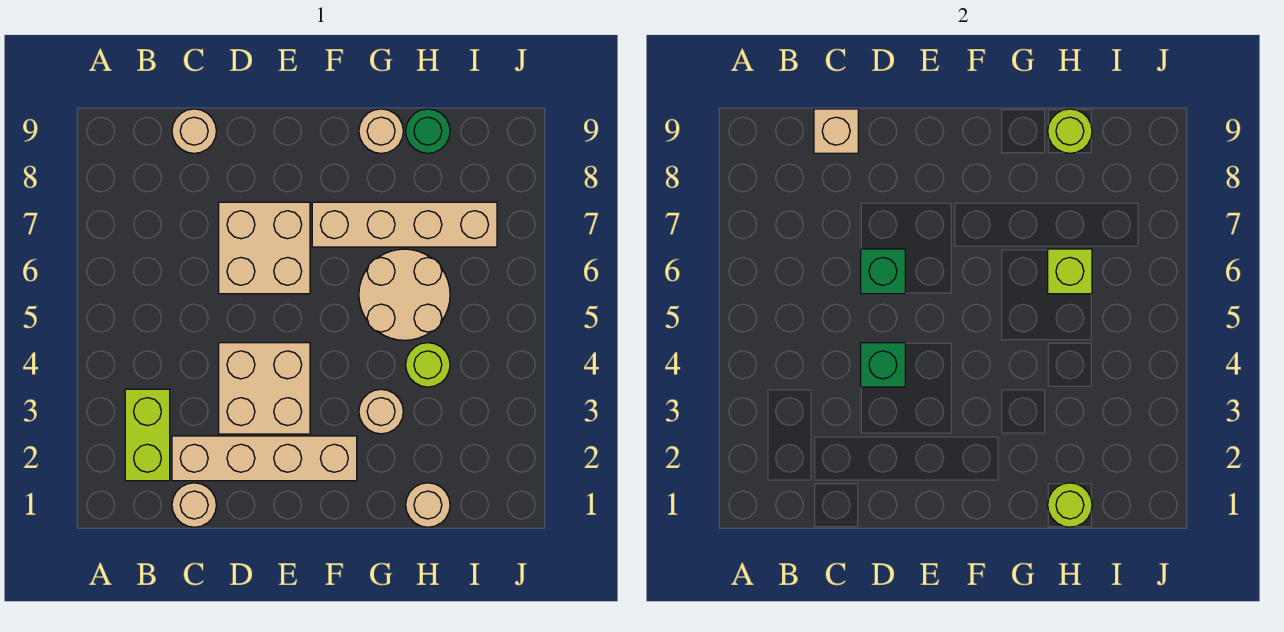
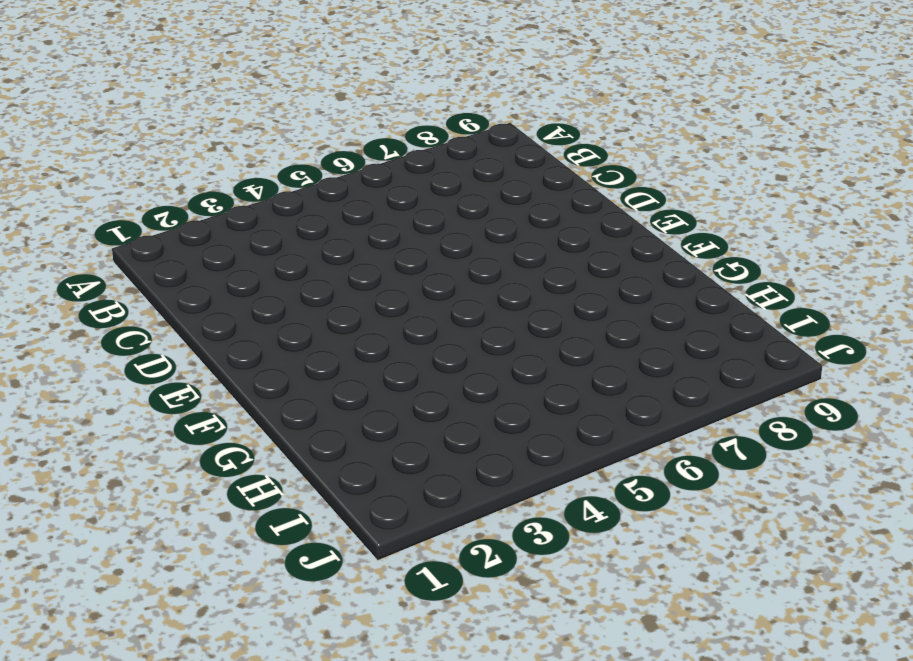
none -> lime brick B2:B3 level 1
none -> tan round brick C1 level 1
none -> tan brick C2:F2 level 1

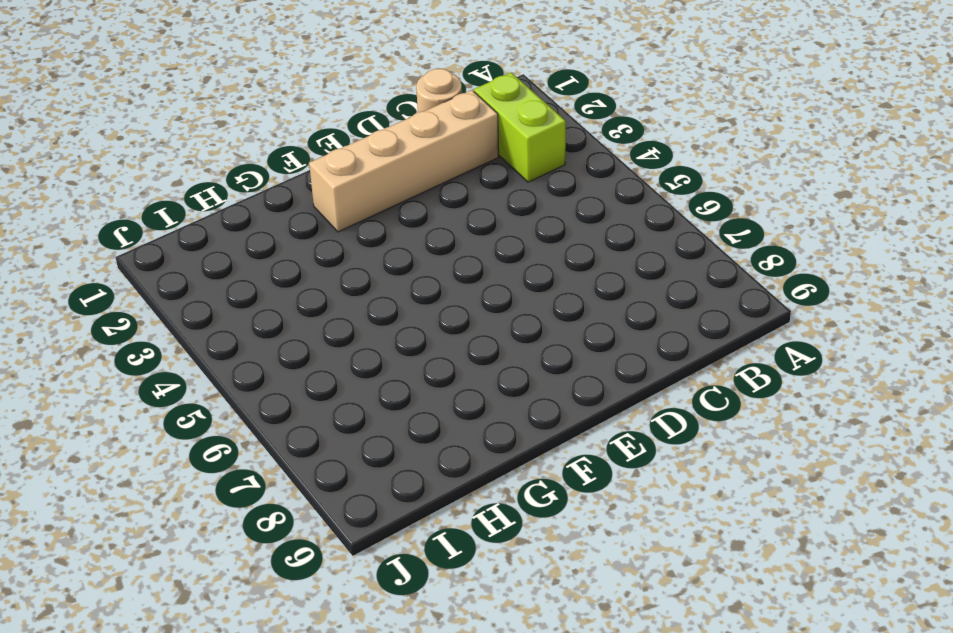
none -> tan round brick C9 level 1
none -> tan brick D3:E4 level 1
none -> tan brick D6:E7 level 1

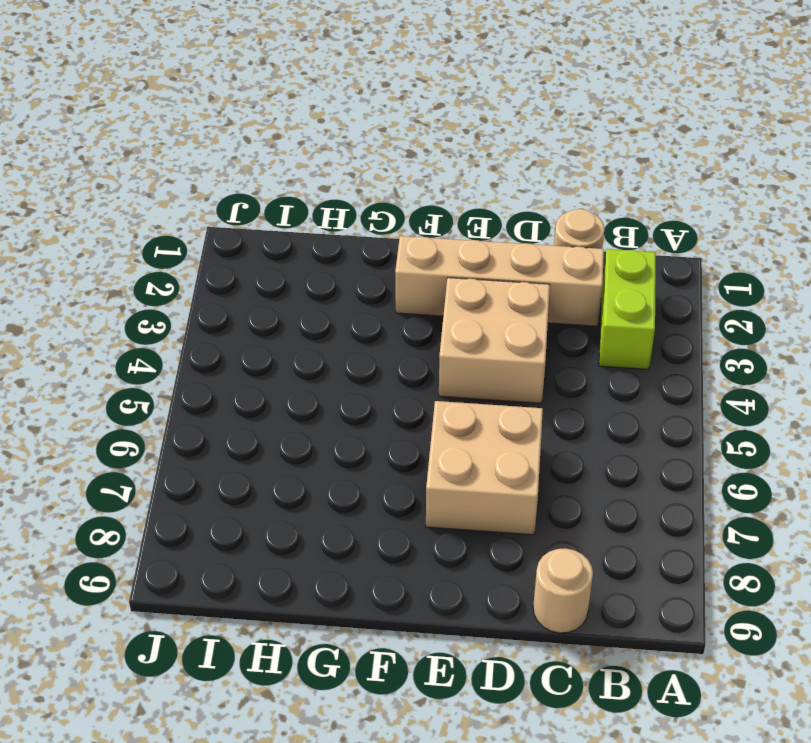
none -> tan brick F7:I7 level 1
none -> tan round brick G3 level 1
none -> tan round brick G5:H6 level 1

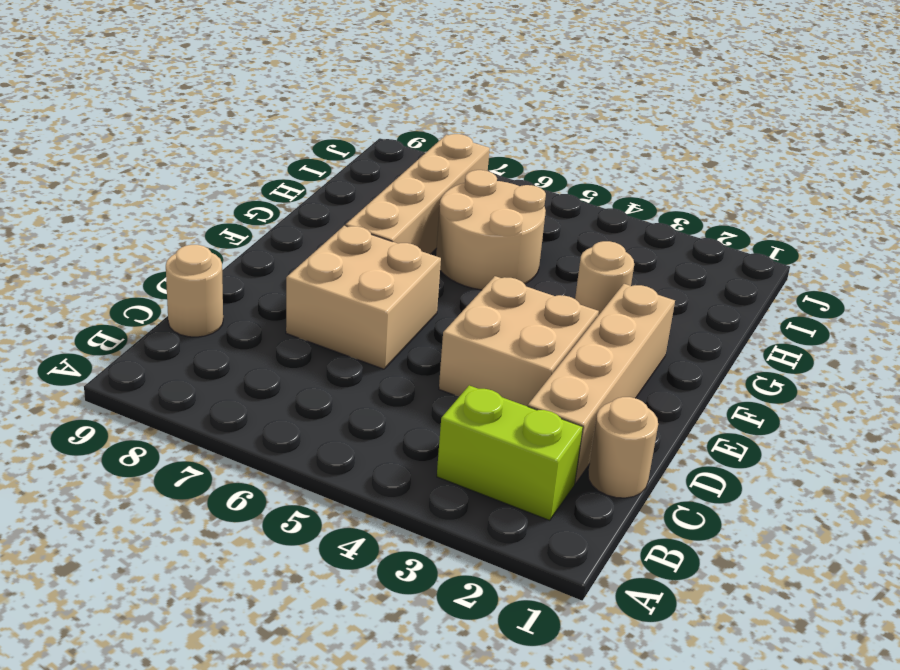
none -> tan round brick G9 level 1
none -> tan round brick H1 level 1
none -> lime round brick H4 level 1

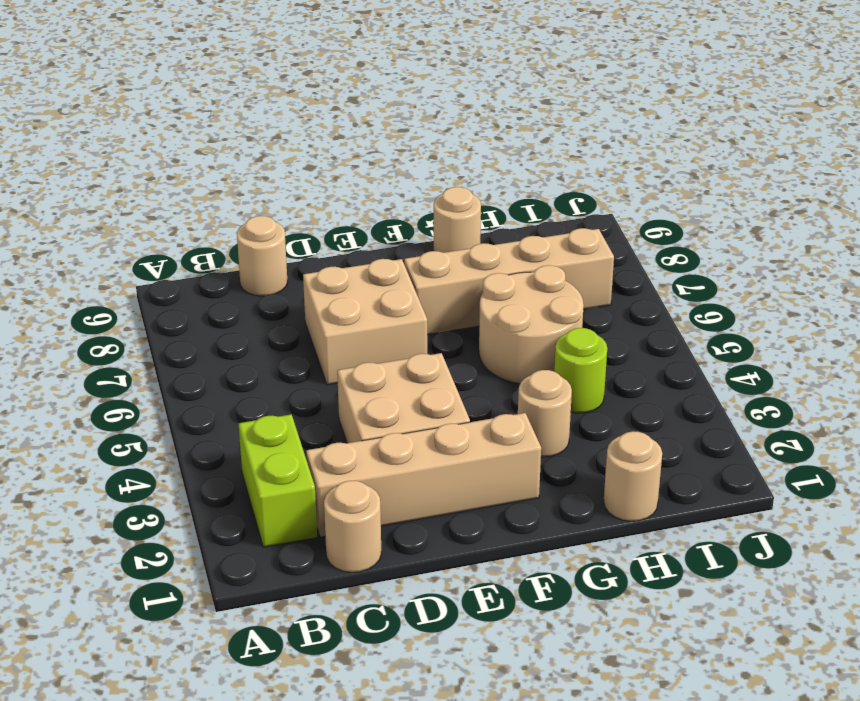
none -> green round brick H9 level 1
none -> tan brick C9 level 2
none -> green brick D4 level 2

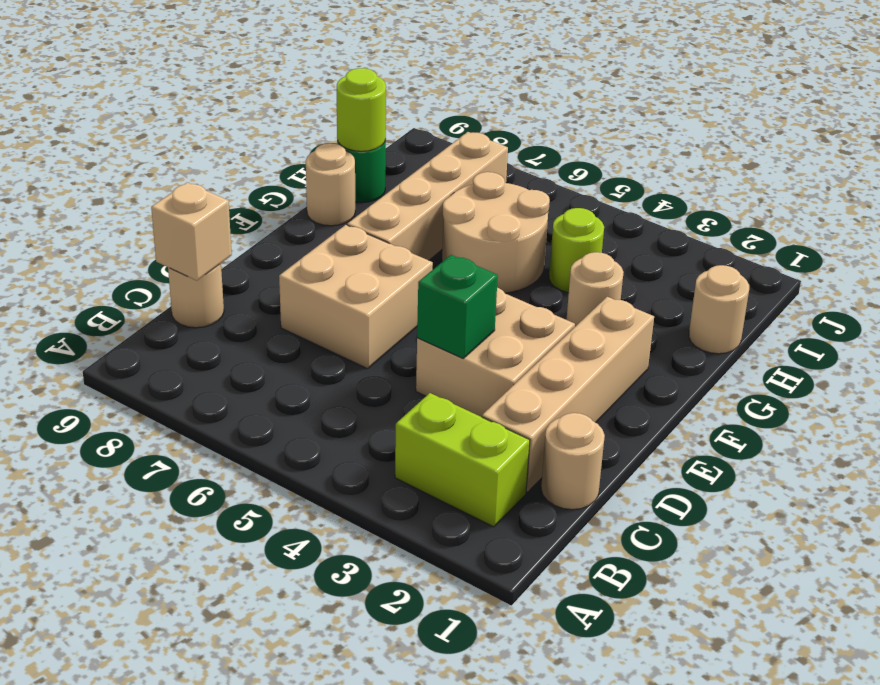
none -> green brick D6 level 2
none -> lime round brick H1 level 2
none -> lime brick H6 level 2

